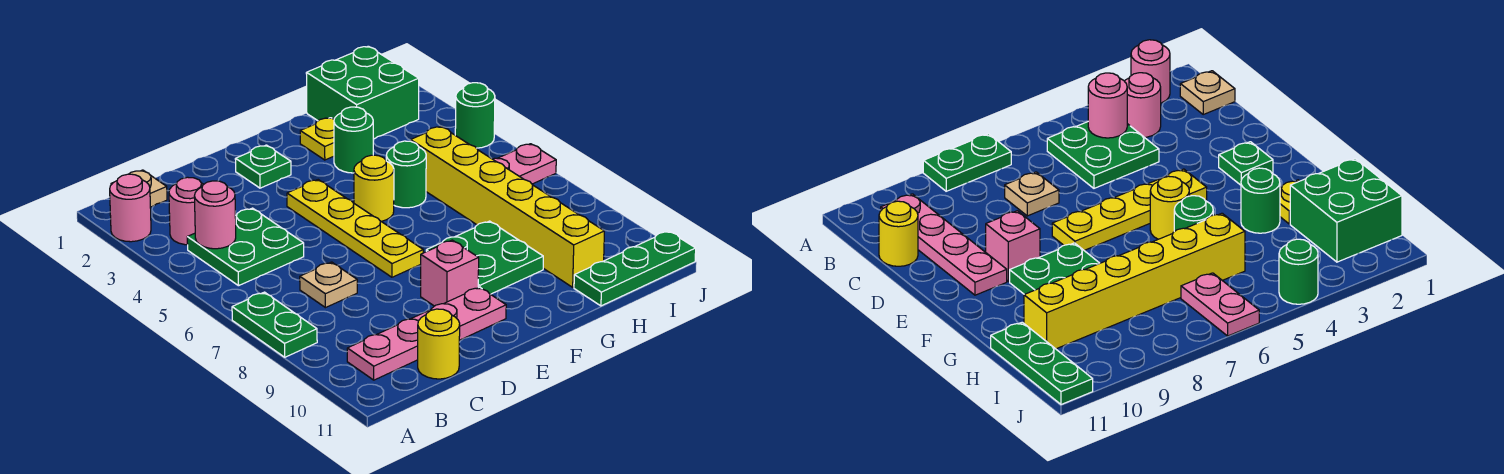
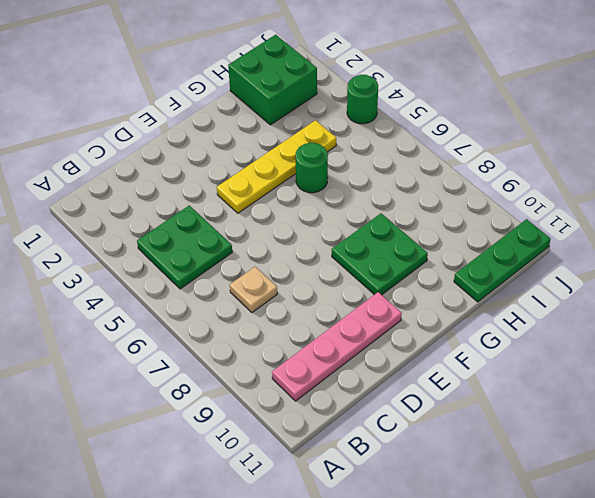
yellow plate E4:H4 level 1 -> yellow plate E4:E7 level 1
none -> pink round brick A2 level 1
none -> green plate A7:A8 level 1
none -> tan plate B1 level 1

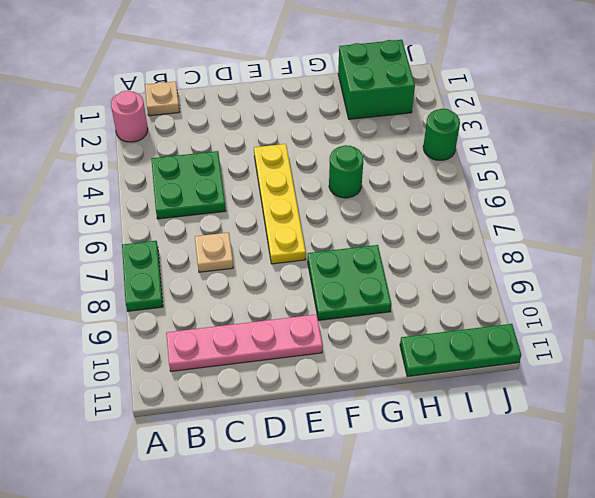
none -> pink round brick B3 level 1
none -> yellow round brick C11 level 1
none -> green plate E2 level 1

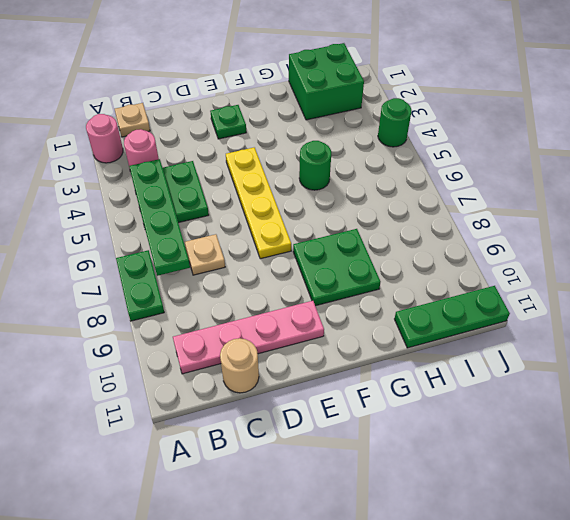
green plate B4:B7 level 2 -> pink round brick B4 level 2
tan round brick C11 level 1 -> yellow round brick C11 level 1
none -> pink brick E9 level 1
none -> yellow round brick F5 level 1
none -> yellow plate G2 level 1

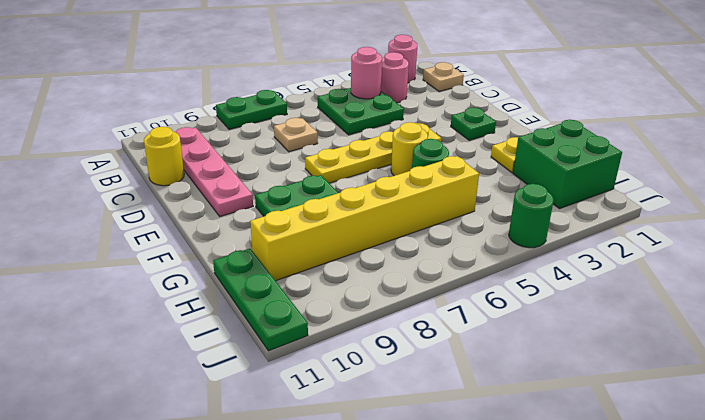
none -> pink brick E9 level 1
none -> green round brick G3 level 1
none -> pink plate I6:J6 level 1

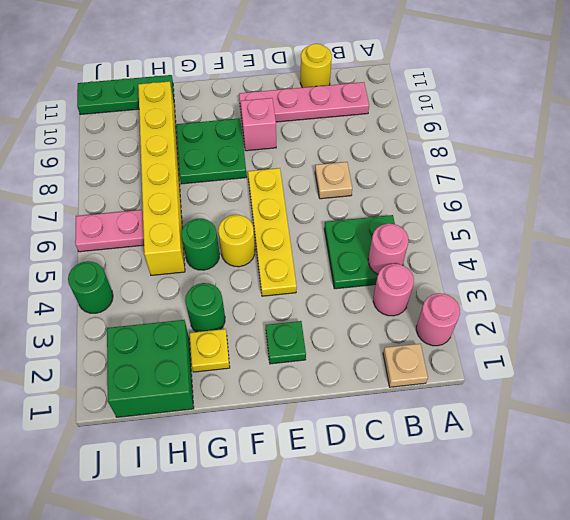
none -> green plate A7:A8 level 1

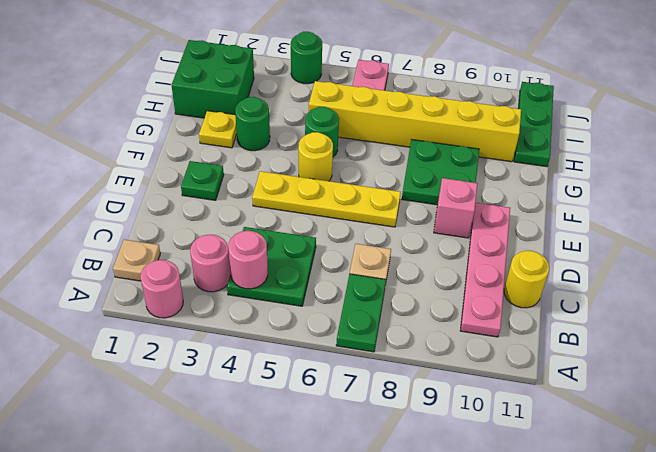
green plate A7:B7 level 1 -> green plate A7:A8 level 1

